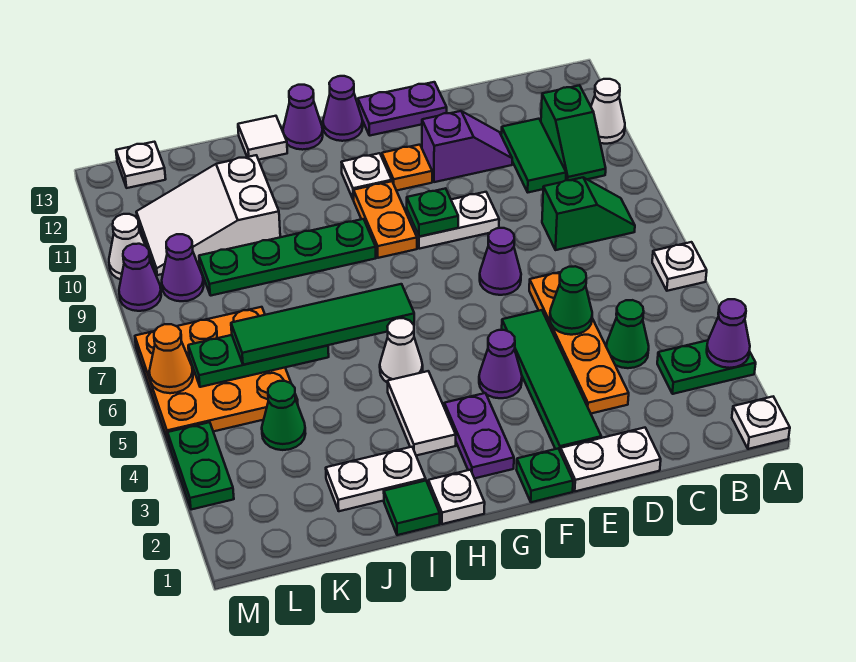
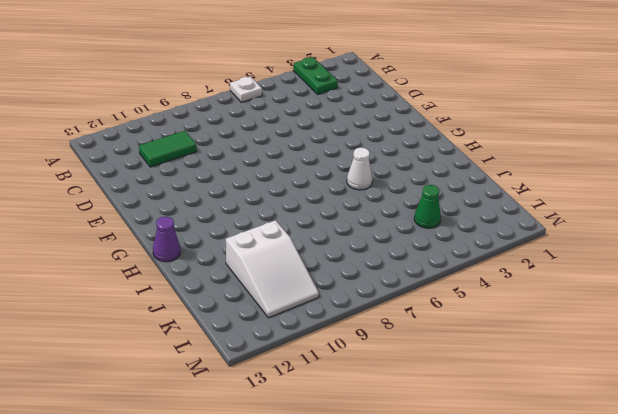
none -> white plate A1 level 1
none -> white cone A11 level 1
none -> green slope B8:C8 level 1 top C
none -> green slope B10:B11 level 1 top 11

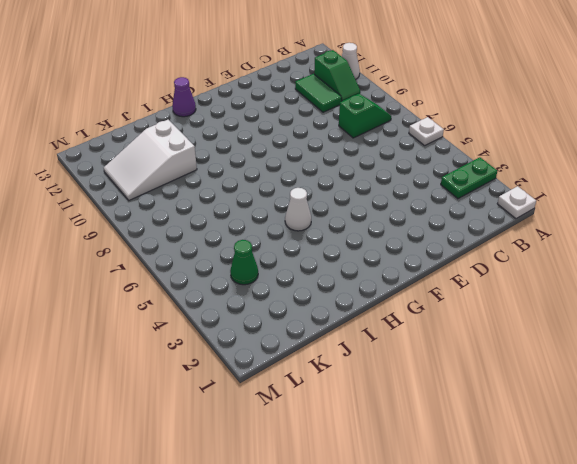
none -> green cone C4 level 1
none -> white plate D1:E1 level 1
none -> orange plate D3:D6 level 1
none -> purple slope D11:E11 level 1 top E

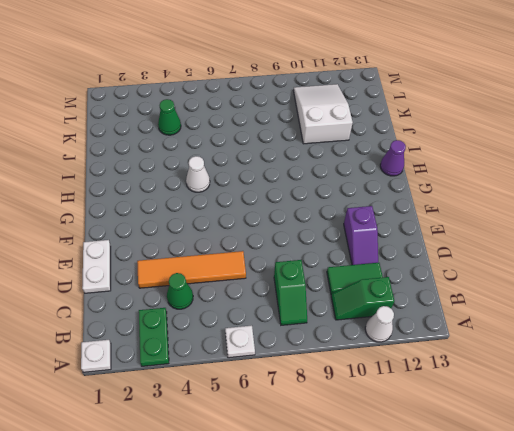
orange tile D3:D6 level 1 -> orange plate D3:D6 level 1
none -> green tile E2:E5 level 1
none -> purple cone E7 level 1
none -> white plate E9:F9 level 1
none -> purple plate E13:F13 level 1

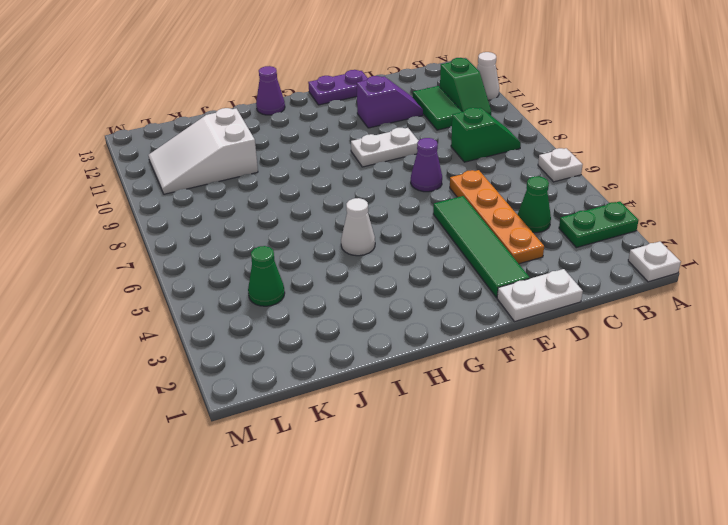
none -> green plate F1 level 1
none -> purple cone F4 level 1
none -> orange plate F11 level 1
none -> purple plate G2:G3 level 1

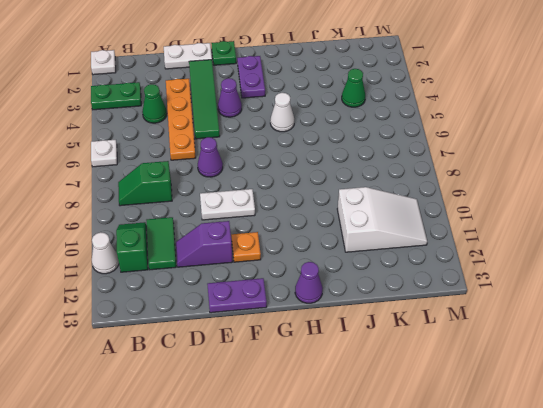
none -> orange plate G9:G10 level 1
none -> white plate G11 level 1
none -> purple cone G13 level 1
none -> white plate H1 level 1

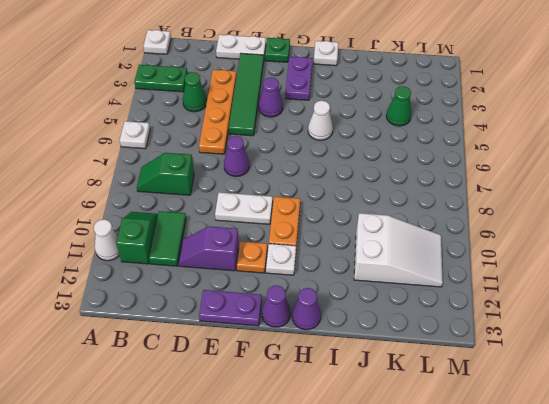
none -> white tile H3:H4 level 1
none -> green plate H9:K9 level 1
none -> green tile I1 level 1
none -> white plate I2:J2 level 1

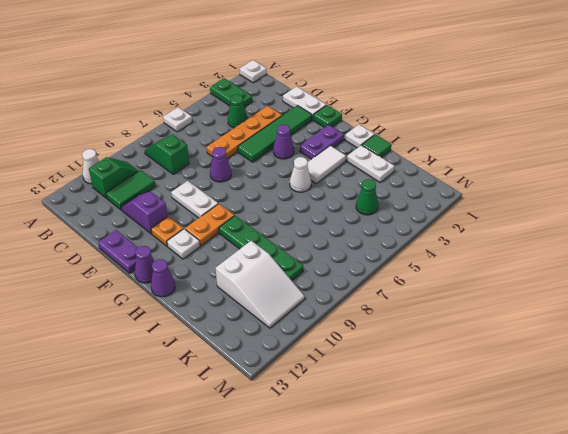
none -> white tile I13 level 1
none -> orange plate K5:M7 level 1
none -> purple cone L9 level 1
none -> white plate L13 level 1

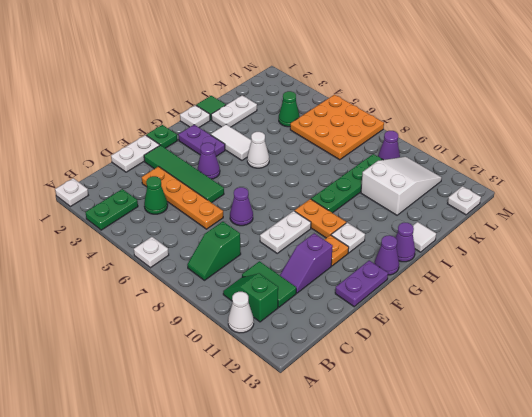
none -> green plate M3:M4 level 1
none -> purple cone M9 level 1
none -> white cone M10 level 1
none -> purple cone A3 level 2

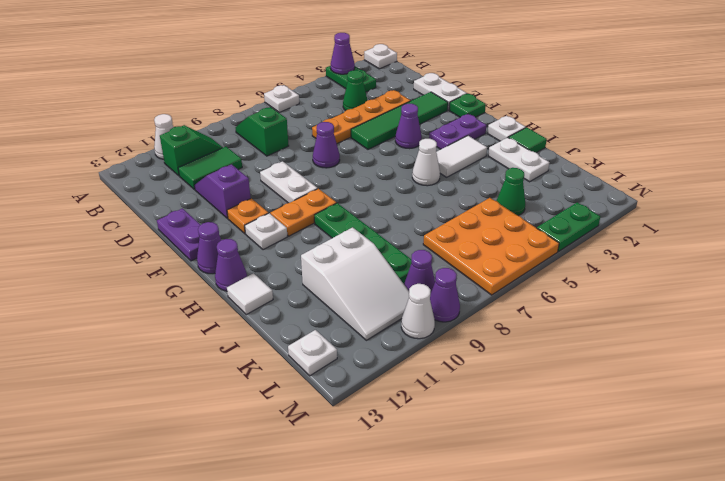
none -> green cone D5 level 2
none -> green plate F9 level 2
none -> green plate J6:L6 level 2
none -> orange cone M6 level 2

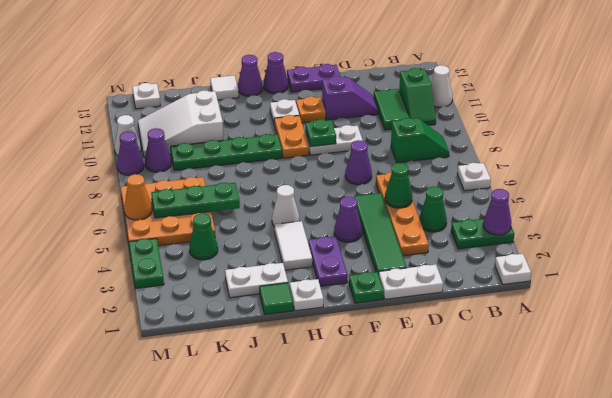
none -> green tile H6:K6 level 3

